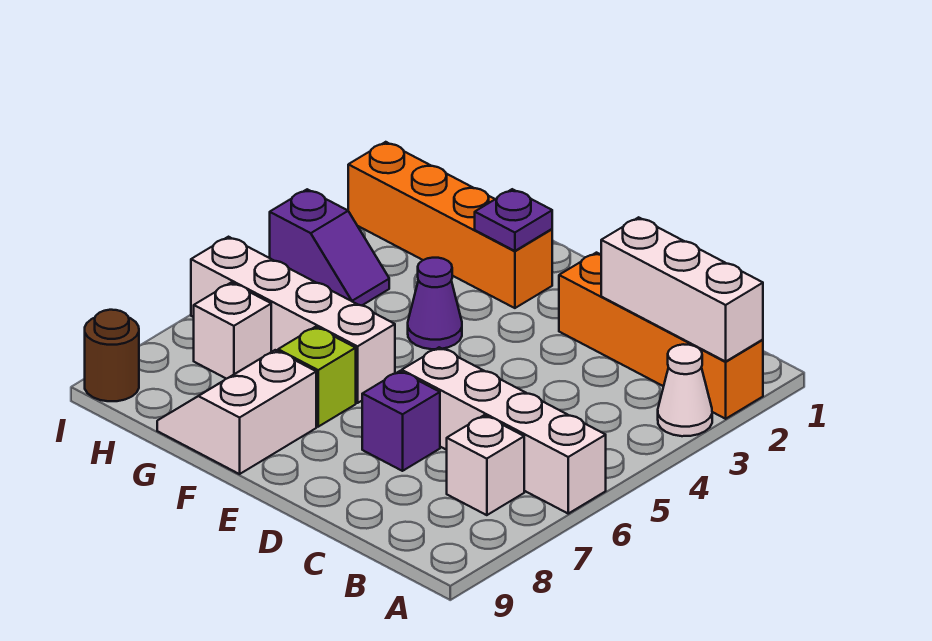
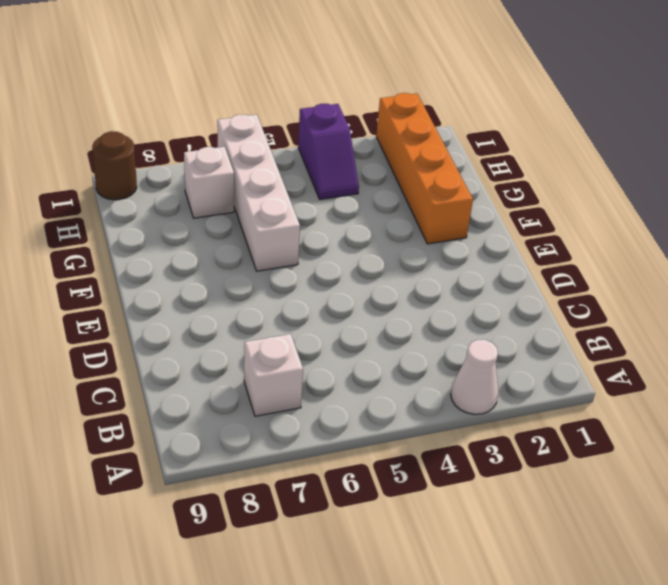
none -> orange brick A2:D2 level 1
none -> white brick A6:D6 level 1
none -> purple brick D7 level 1

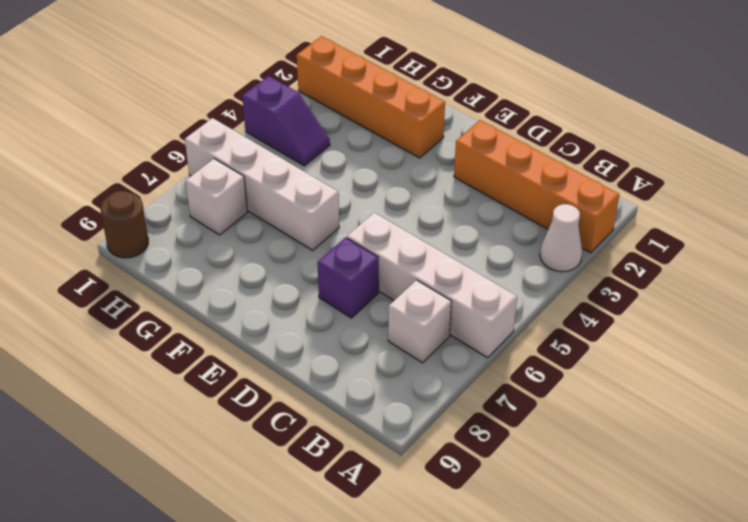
none -> purple cone F4 level 1
none -> lime brick F7 level 1
none -> white slope F8:G9 level 1 top F

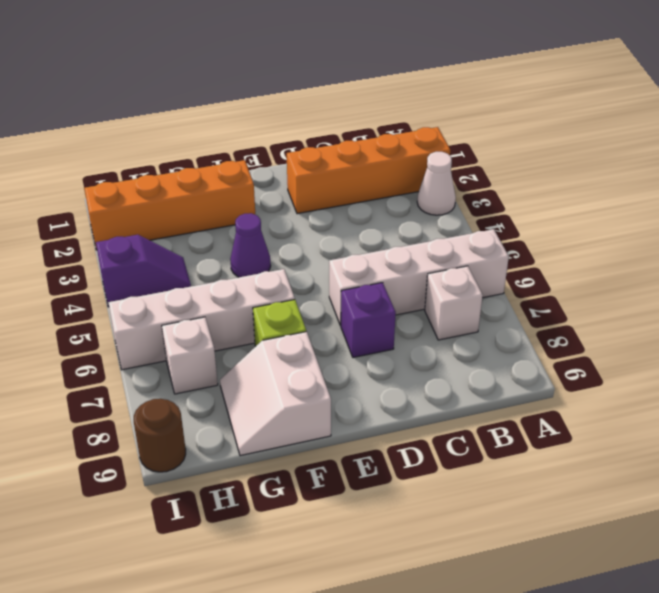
none -> white brick A2:C2 level 2
none -> purple plate F2 level 2

